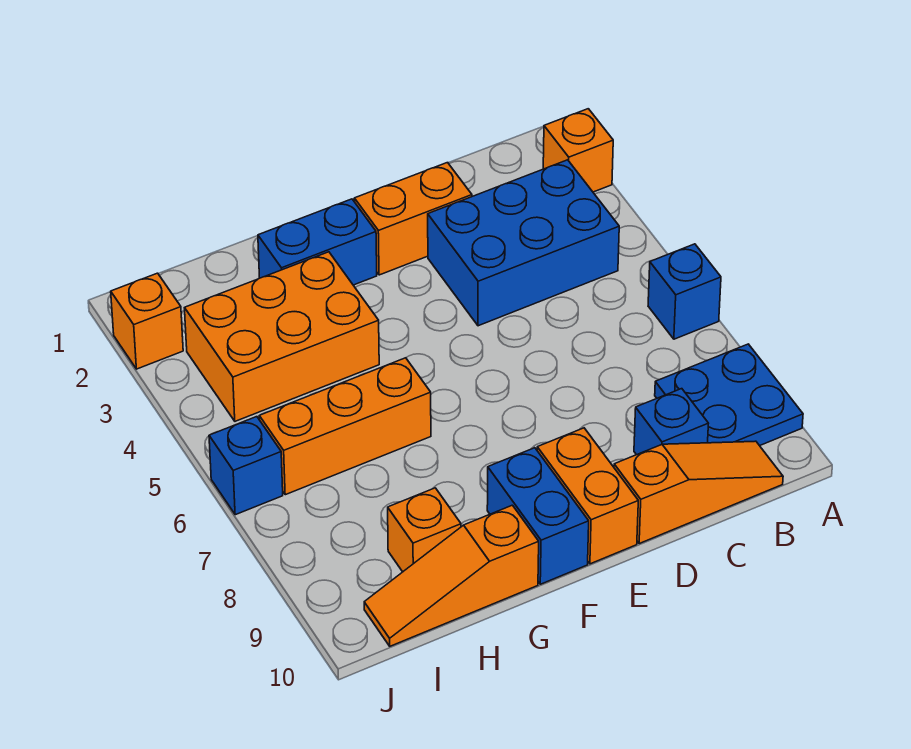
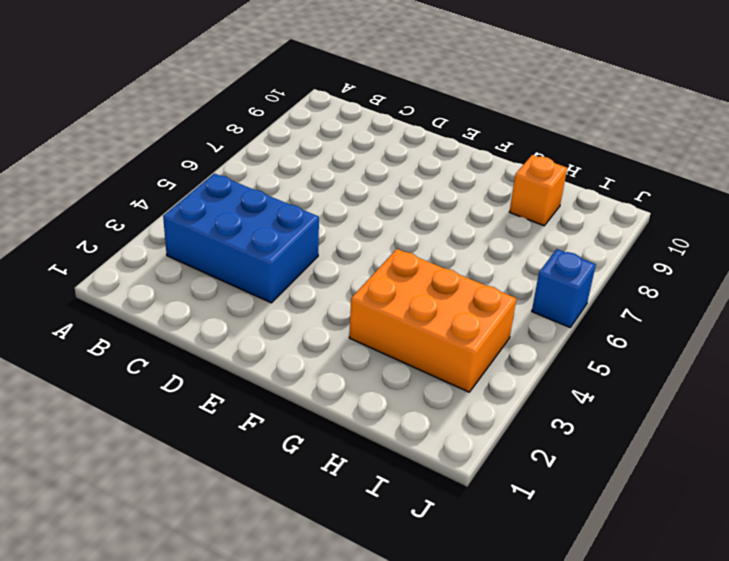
none -> orange brick A2 level 1
none -> blue brick A6 level 1
none -> blue plate A8:B9 level 1

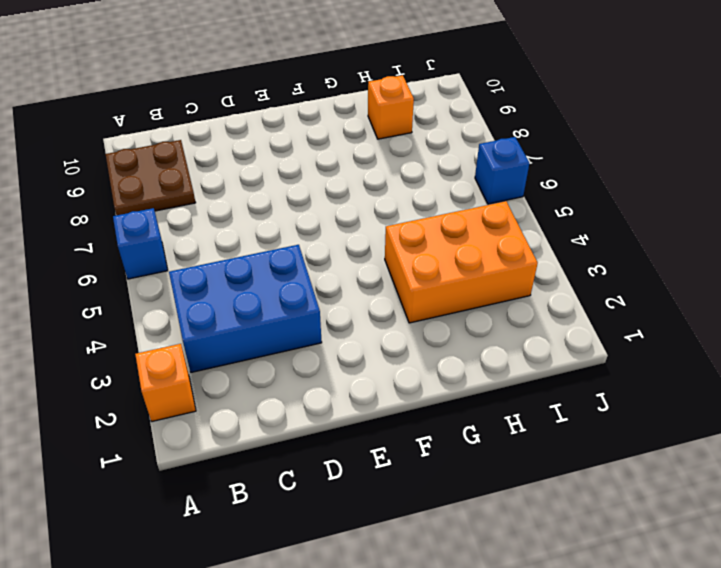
brown plate A8:B9 level 1 -> blue plate A8:B9 level 1
none -> orange slope B10:D10 level 1 top D
none -> blue brick C9 level 1
none -> orange brick D2:E2 level 1

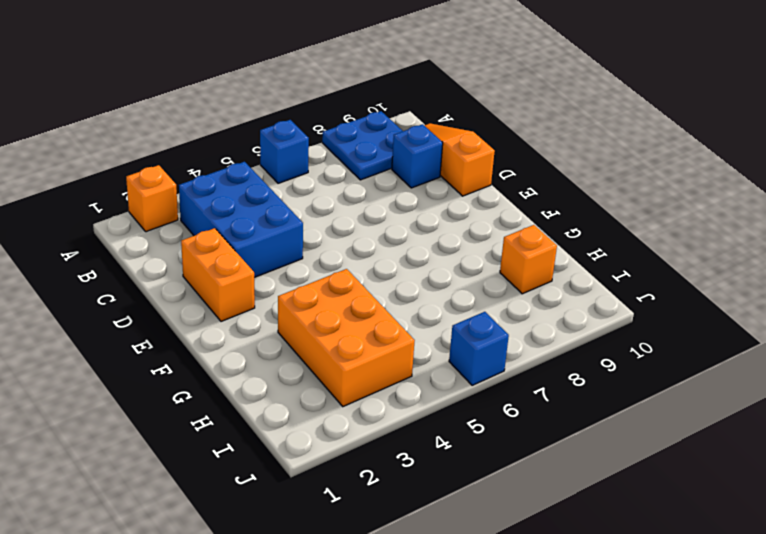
none -> orange brick E9:E10 level 1
none -> blue brick F2:G2 level 1
none -> blue brick F9:F10 level 1

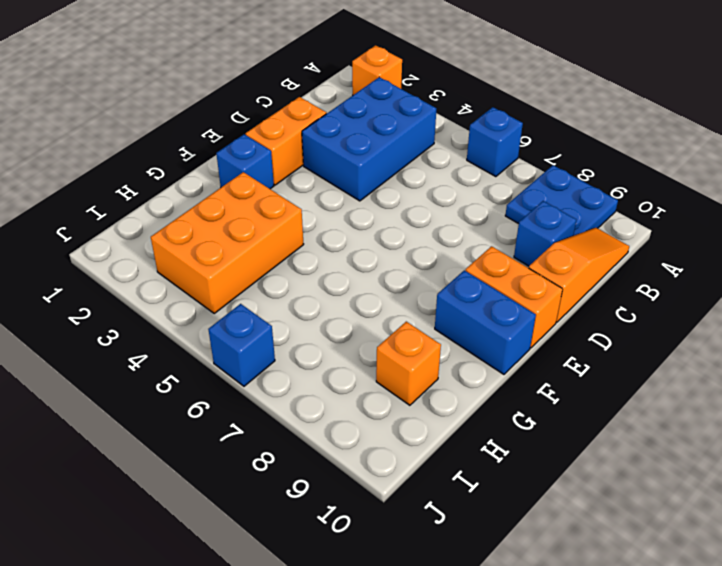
blue brick F2 level 1 -> blue brick F2:G2 level 1
none -> orange brick G6:I6 level 1
none -> orange slope G10:I10 level 1 top G
none -> orange brick J2 level 1

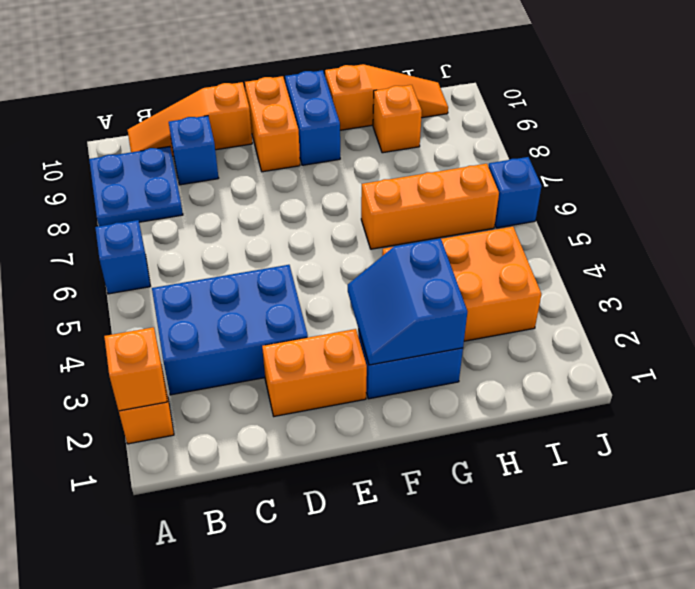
orange brick A2 level 2 -> orange brick J2 level 1
blue slope F2:G3 level 2 top G -> none

